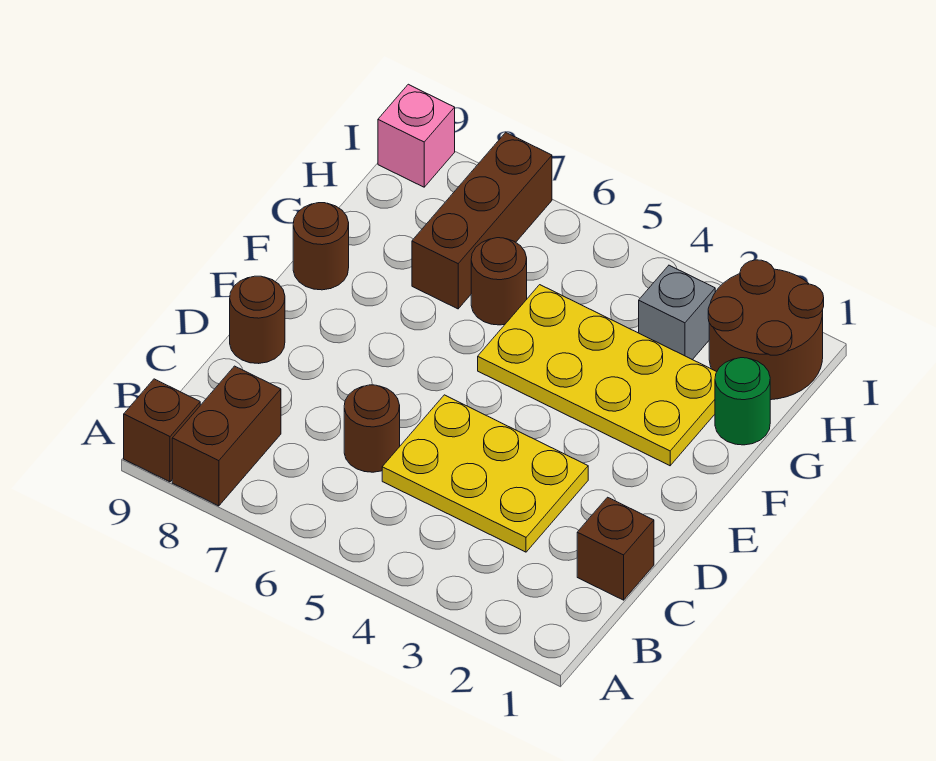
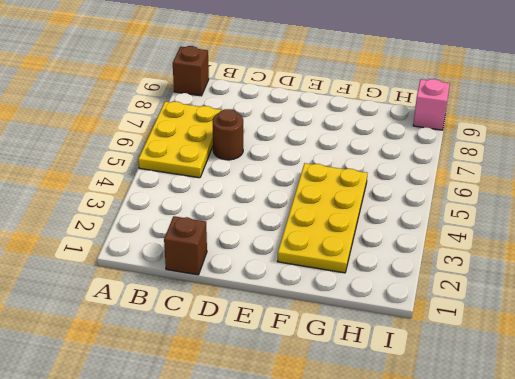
yellow plate A5:B7 level 1 -> yellow plate C3:D5 level 1
none -> brown brick A8:B8 level 1
none -> brown round brick D9 level 1
none -> brown round brick F9 level 1

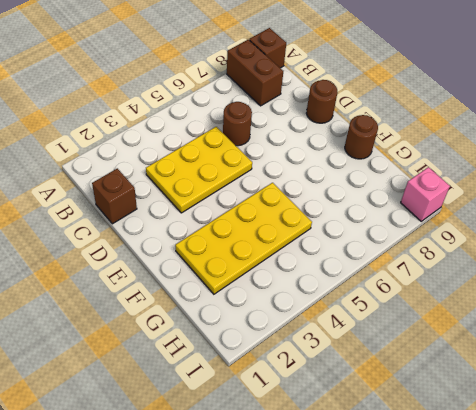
none -> green round brick G1 level 1
none -> brown round brick G6 level 1
none -> brown brick G7:I7 level 1

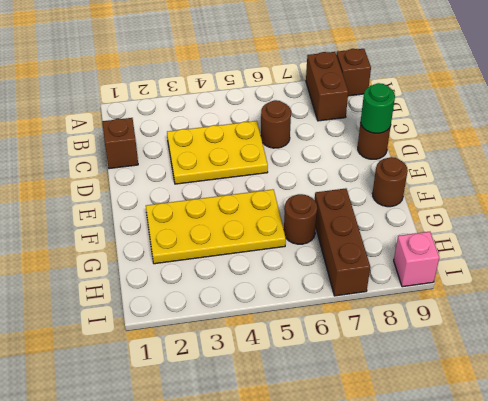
green round brick D9 level 2 -> green round brick G1 level 1
none -> brown round brick H1:I2 level 1
none -> grey brick H3 level 1

